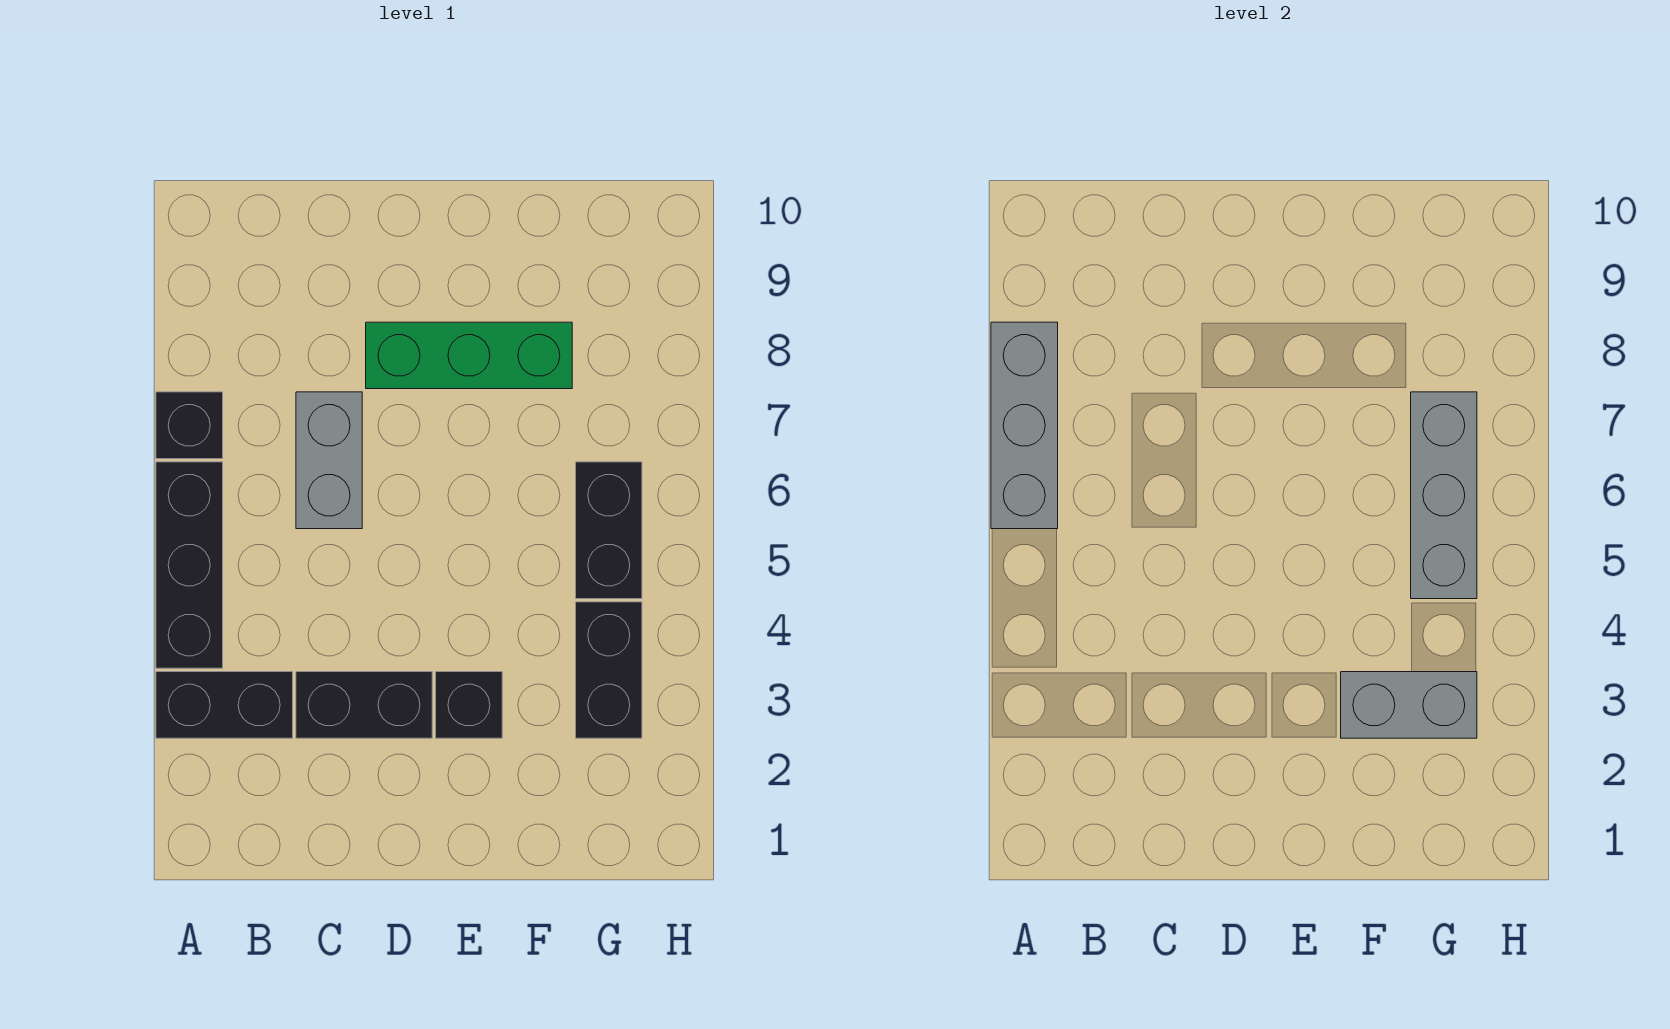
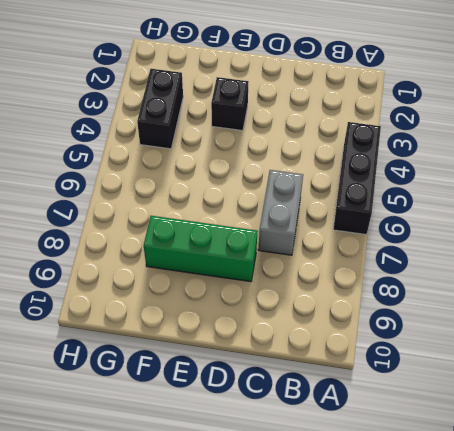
none -> black brick A3:B3 level 1
none -> black brick A7 level 1
none -> black brick C3:D3 level 1

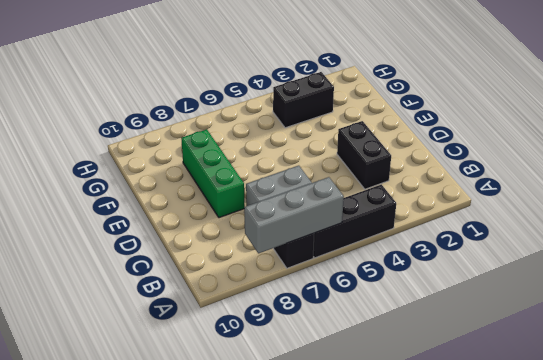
none -> black brick A3:B3 level 1
none -> black brick E3 level 1
none -> black brick G5:G6 level 1

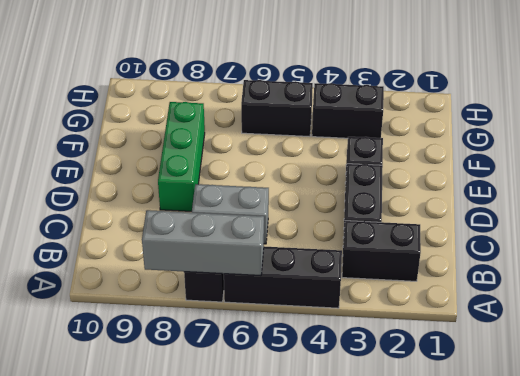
black brick B2:B3 level 1 -> black brick A3:B3 level 1
none -> grey brick F3:G3 level 2
none -> grey brick G5:G7 level 2

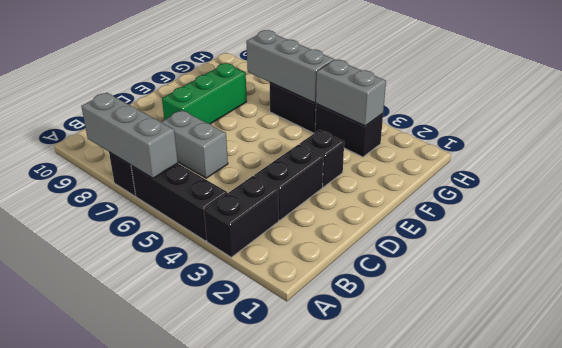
grey brick G3:G4 level 2 -> grey brick F3:G3 level 2

